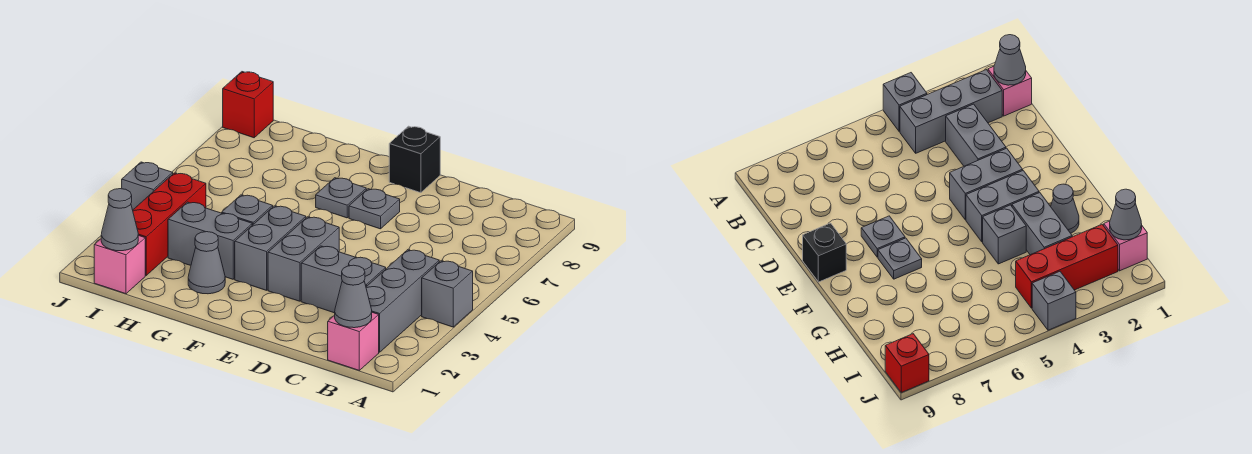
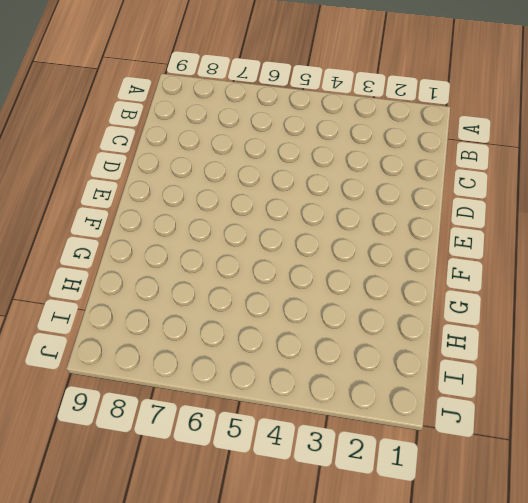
none -> grey brick A4 level 1
none -> pink brick B1 level 1
none -> grey brick B2:B4 level 1

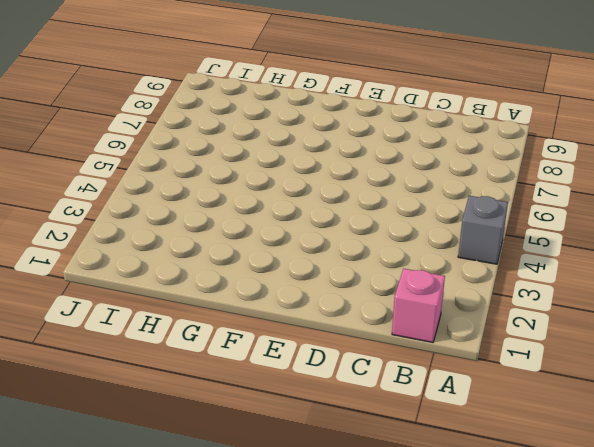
none -> grey brick B2:B4 level 1
none -> grey brick C3:D3 level 1
none -> grey brick E3:E4 level 1

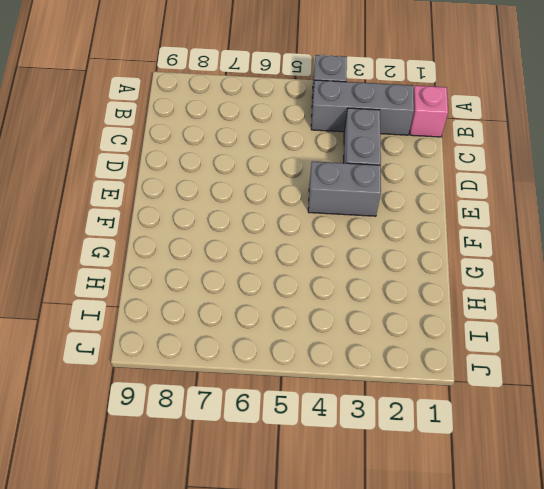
none -> grey plate E7 level 1
none -> black brick E9 level 1
none -> grey brick F3:F4 level 1

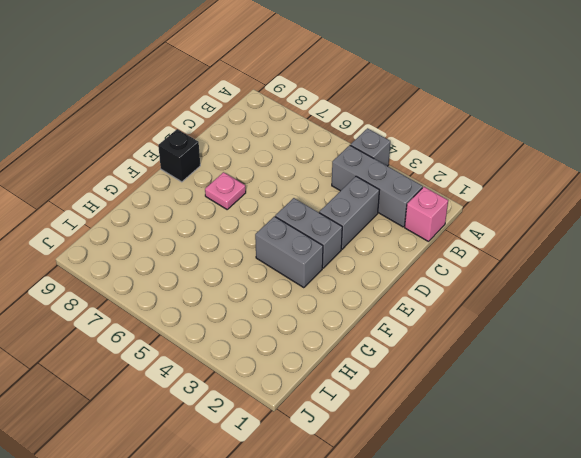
pink plate E7 level 1 -> grey plate E7 level 1
none -> grey plate F7 level 1
none -> grey cone G2 level 1
none -> grey brick G3:H3 level 1

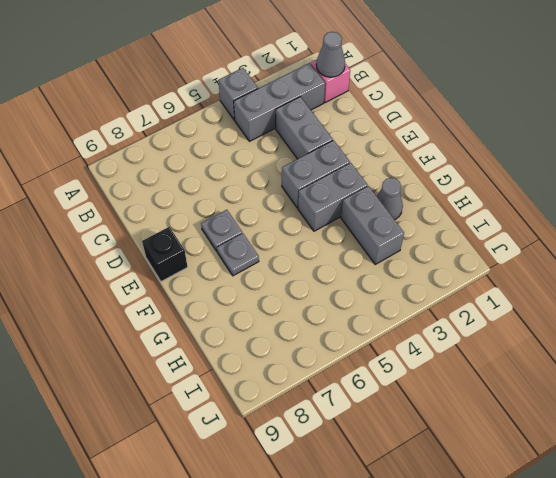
none -> grey brick G4 level 1
none -> pink brick I1 level 1
none -> red brick I2:I4 level 1

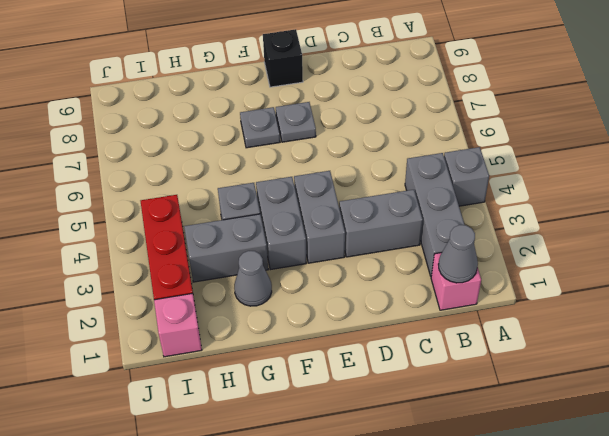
none -> grey brick J4 level 1
none -> red brick J9 level 1
none -> grey cone I1 level 2

